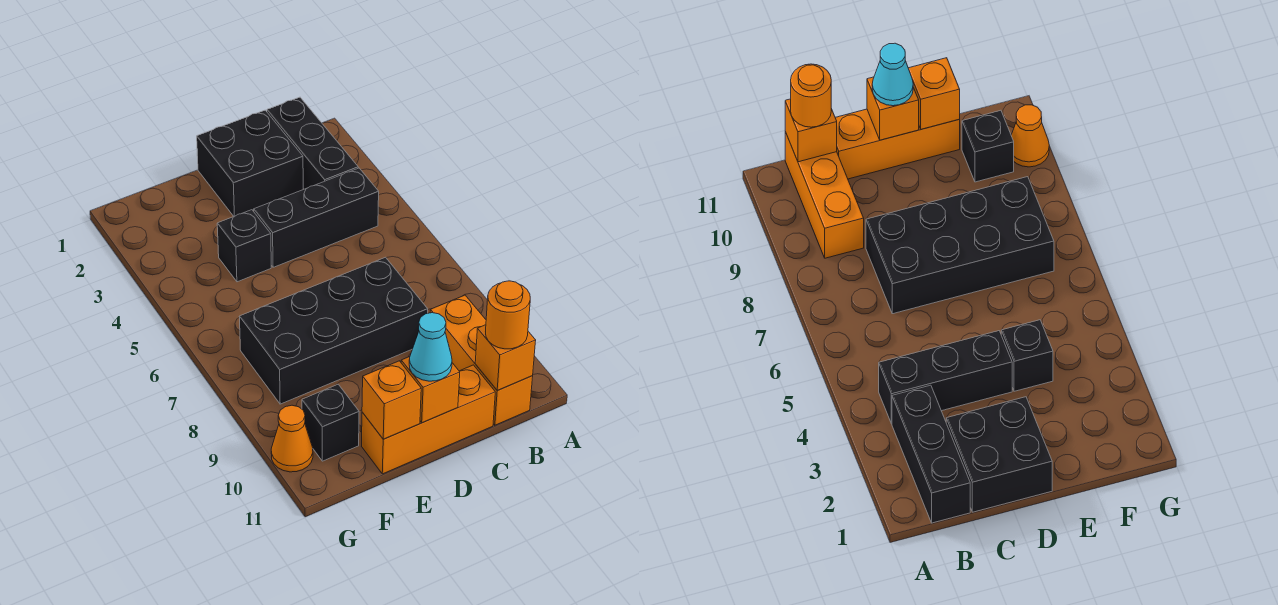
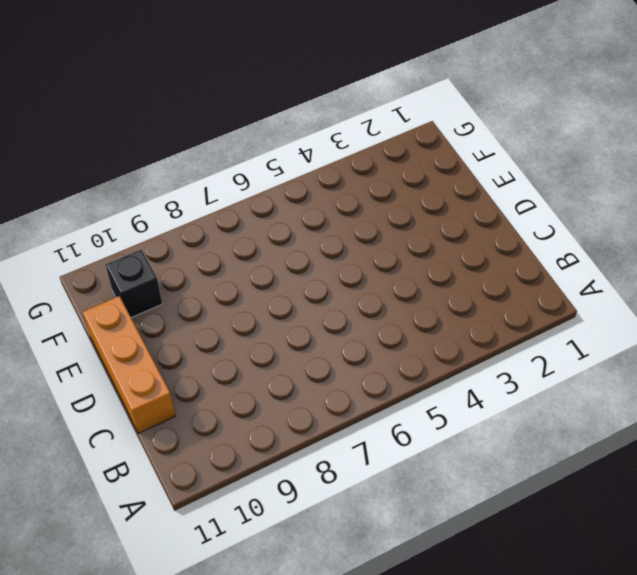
none -> black brick B1:B3 level 1
none -> black brick B4:D4 level 1
none -> orange brick B9:B11 level 1

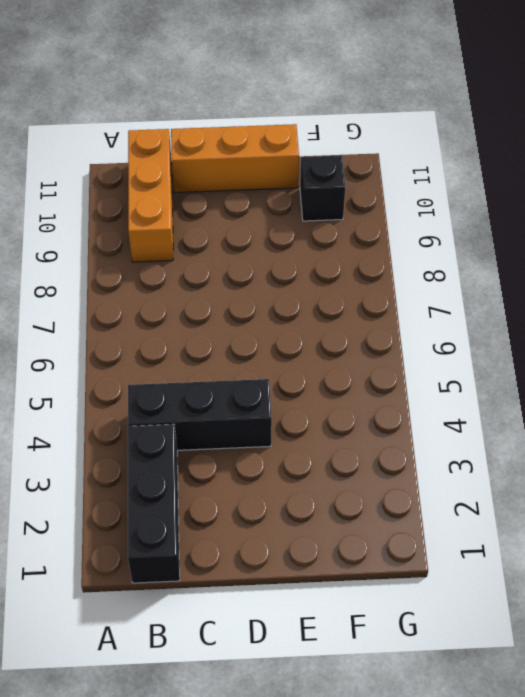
none -> black brick C1:D2 level 1
none -> black brick C7:F8 level 1
none -> black brick E4 level 1

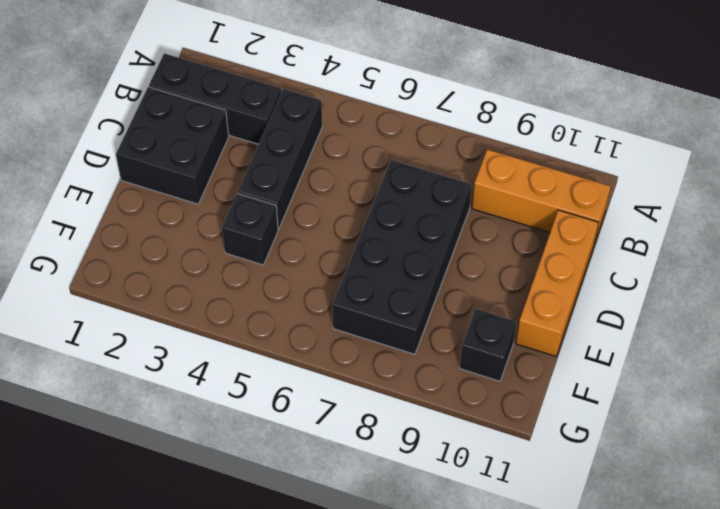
none -> orange cone G10 level 1
none -> orange brick B11 level 2
none -> orange brick D11 level 2

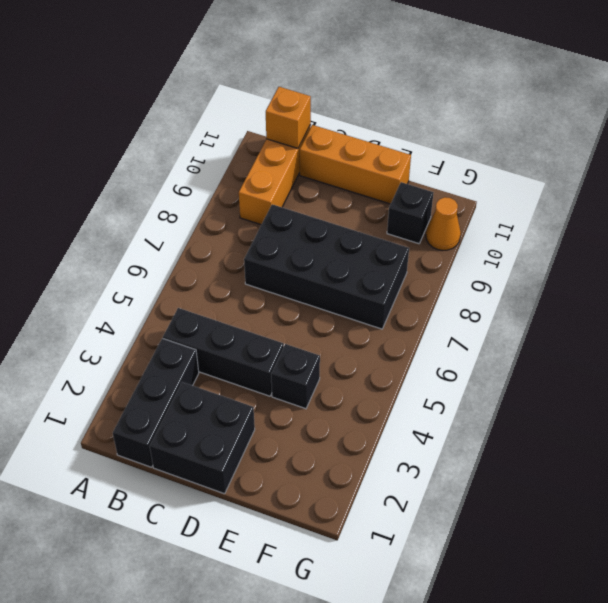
none -> orange brick D11 level 2
none -> orange brick E11 level 2
none -> orange round brick B11 level 3

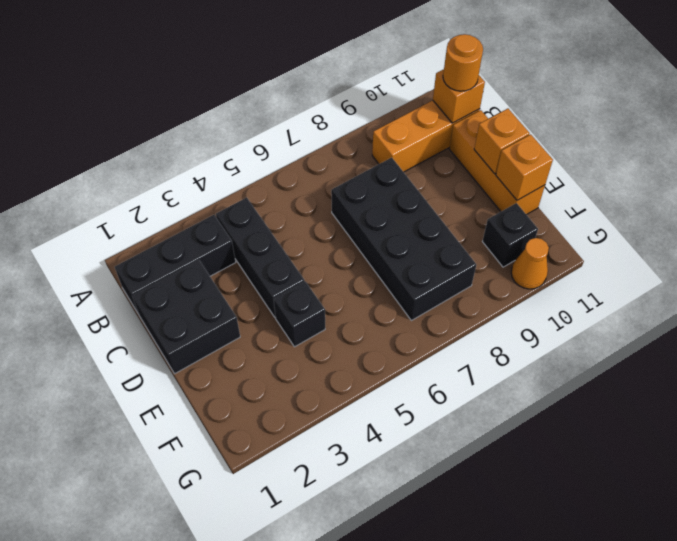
none -> cyan cone D11 level 3

